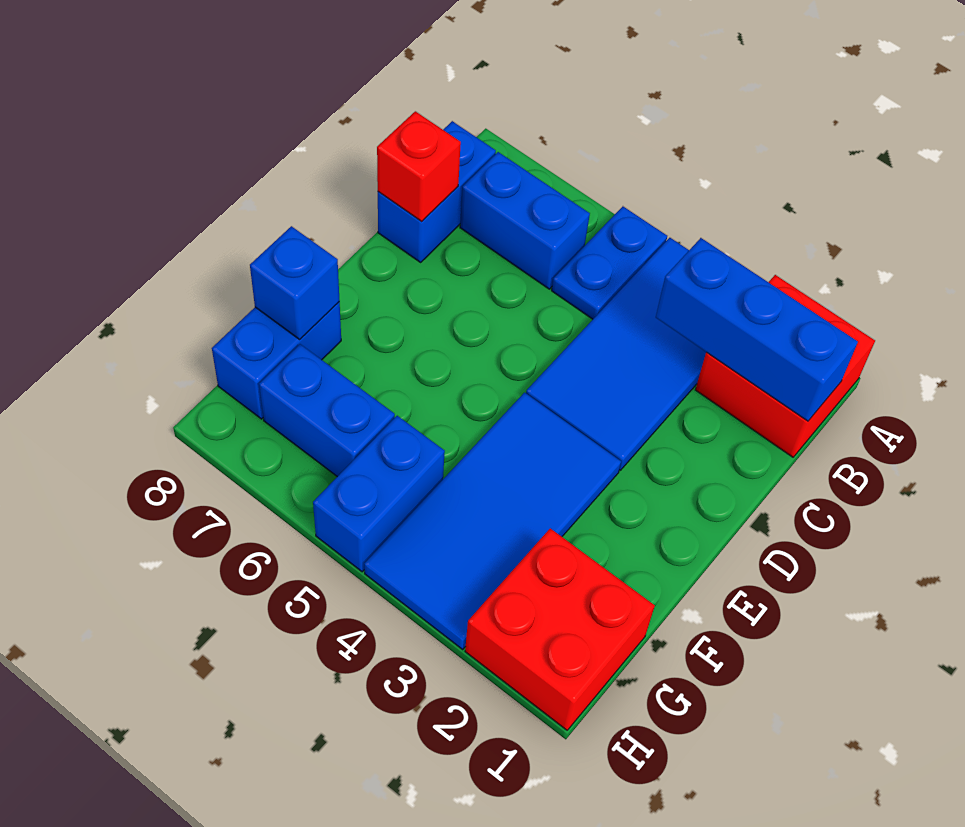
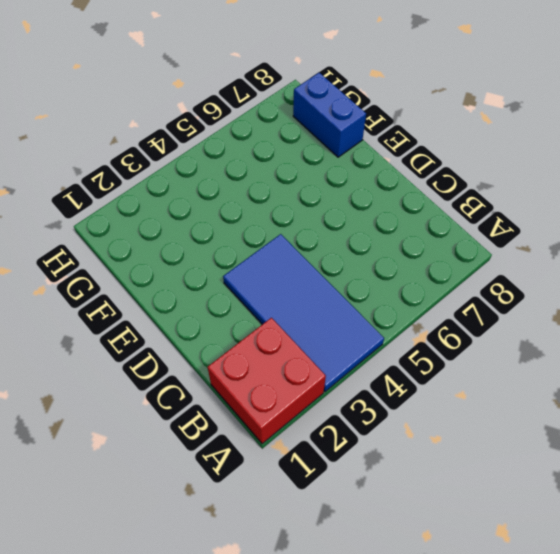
none -> blue plate A5:B5 level 1
none -> blue brick B6:B7 level 1
none -> blue brick B8:C8 level 1

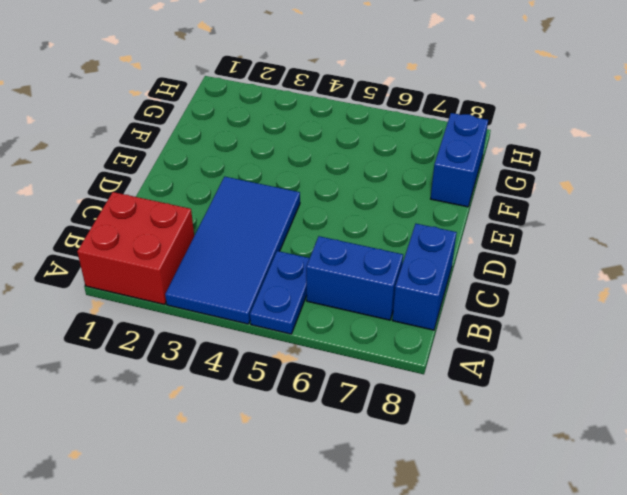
none -> blue tile E3:H4 level 1
none -> red brick G1:H2 level 1
none -> blue brick G5:H5 level 1

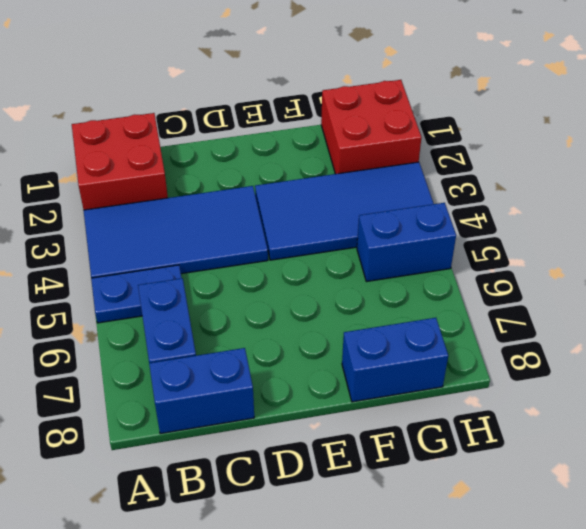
none -> blue brick G6:G7 level 1
none -> blue brick B1:B3 level 2
none -> red brick C8 level 2

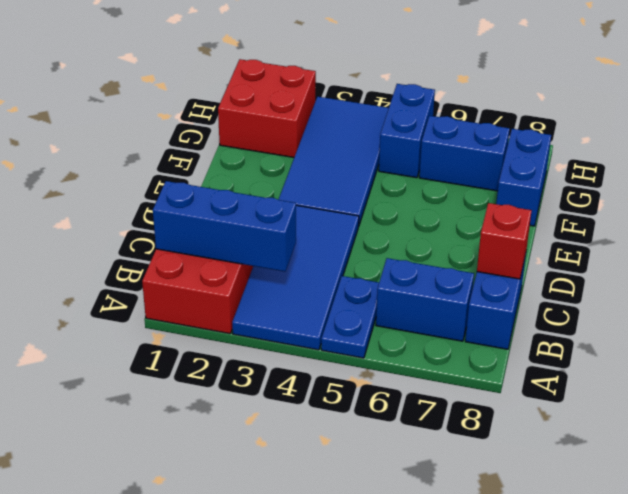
none -> blue brick F8 level 2

